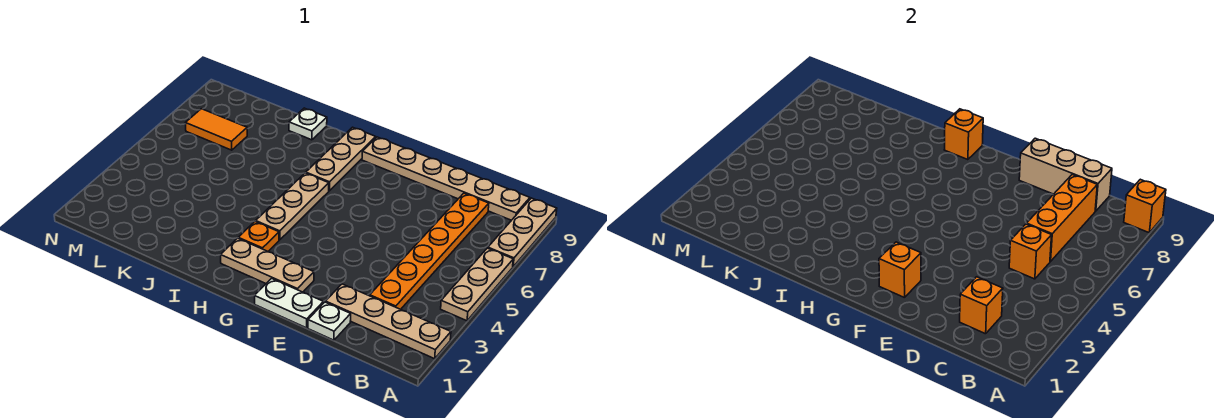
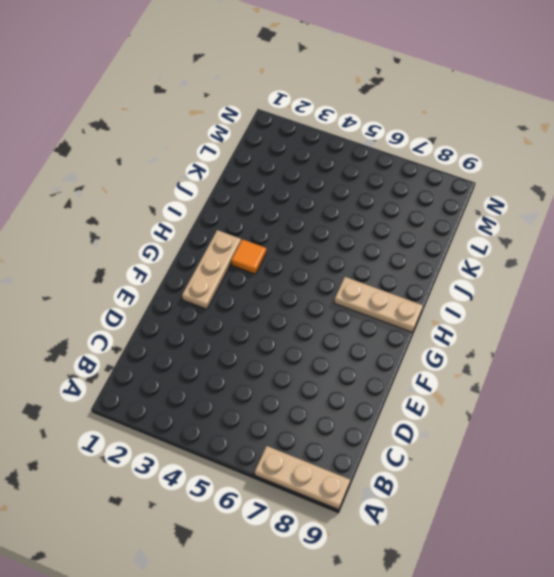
orange tile H3 level 1 -> orange plate H3 level 1
none -> tan plate A2:D2 level 1
none -> tan plate A4:A6 level 1
none -> tan plate B9:G9 level 1

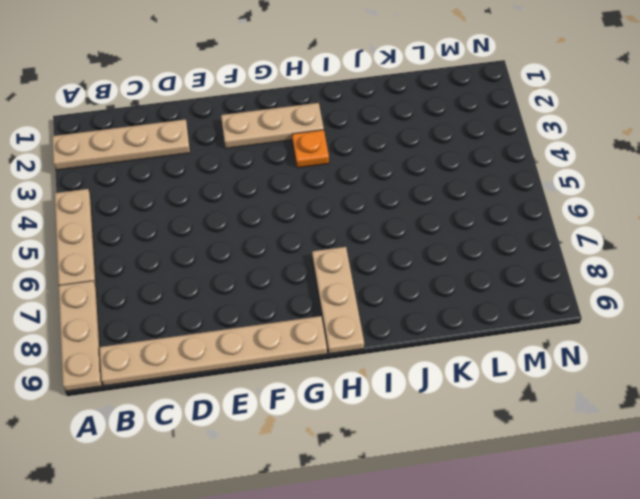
none -> orange plate C3:C8 level 1
none -> white plate D1 level 1
none -> white plate E1:F1 level 1

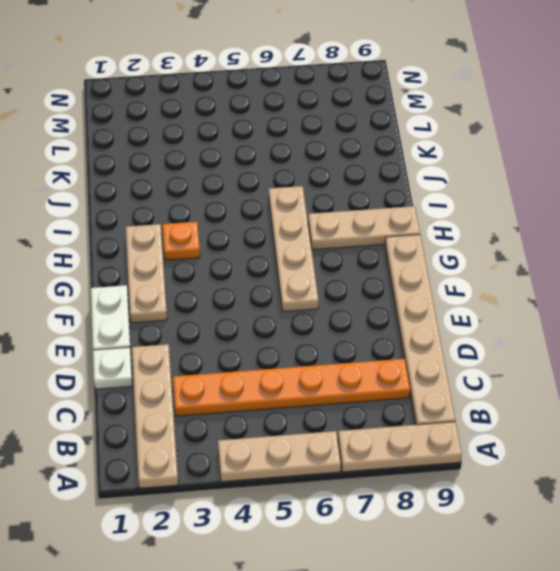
tan plate F6:I6 level 1 -> tan plate H4:H6 level 1
none -> white plate J9 level 1
none -> orange tile L7:M7 level 1
none -> orange brick A9 level 2

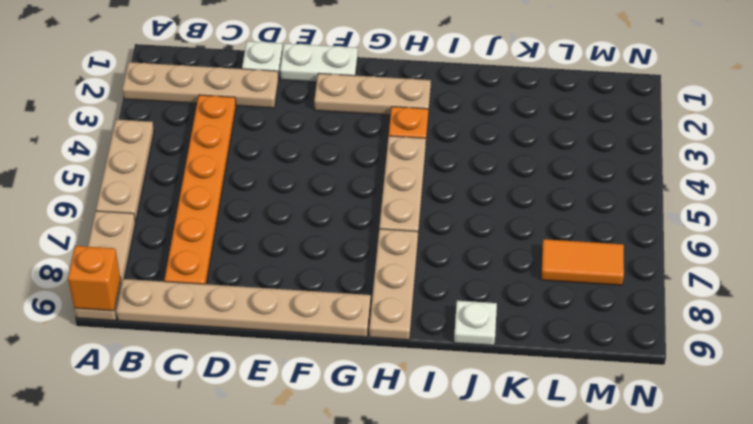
none -> orange brick C2 level 2
none -> orange brick C5 level 2
none -> orange brick C6:C8 level 2

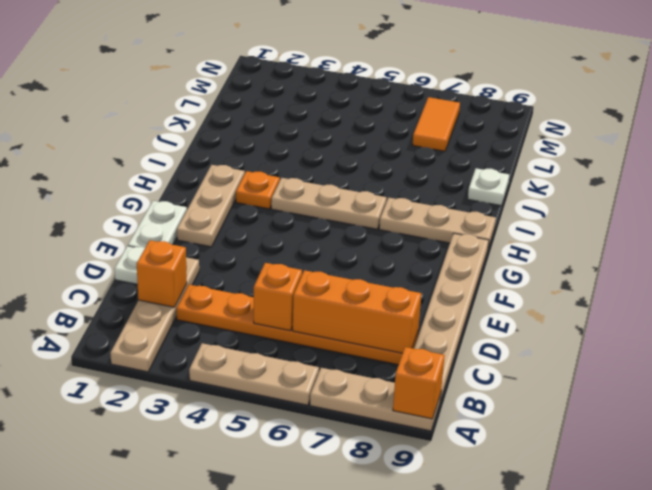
none -> tan brick C9:E9 level 2
none -> orange brick F2 level 2
none -> orange brick H9 level 2

